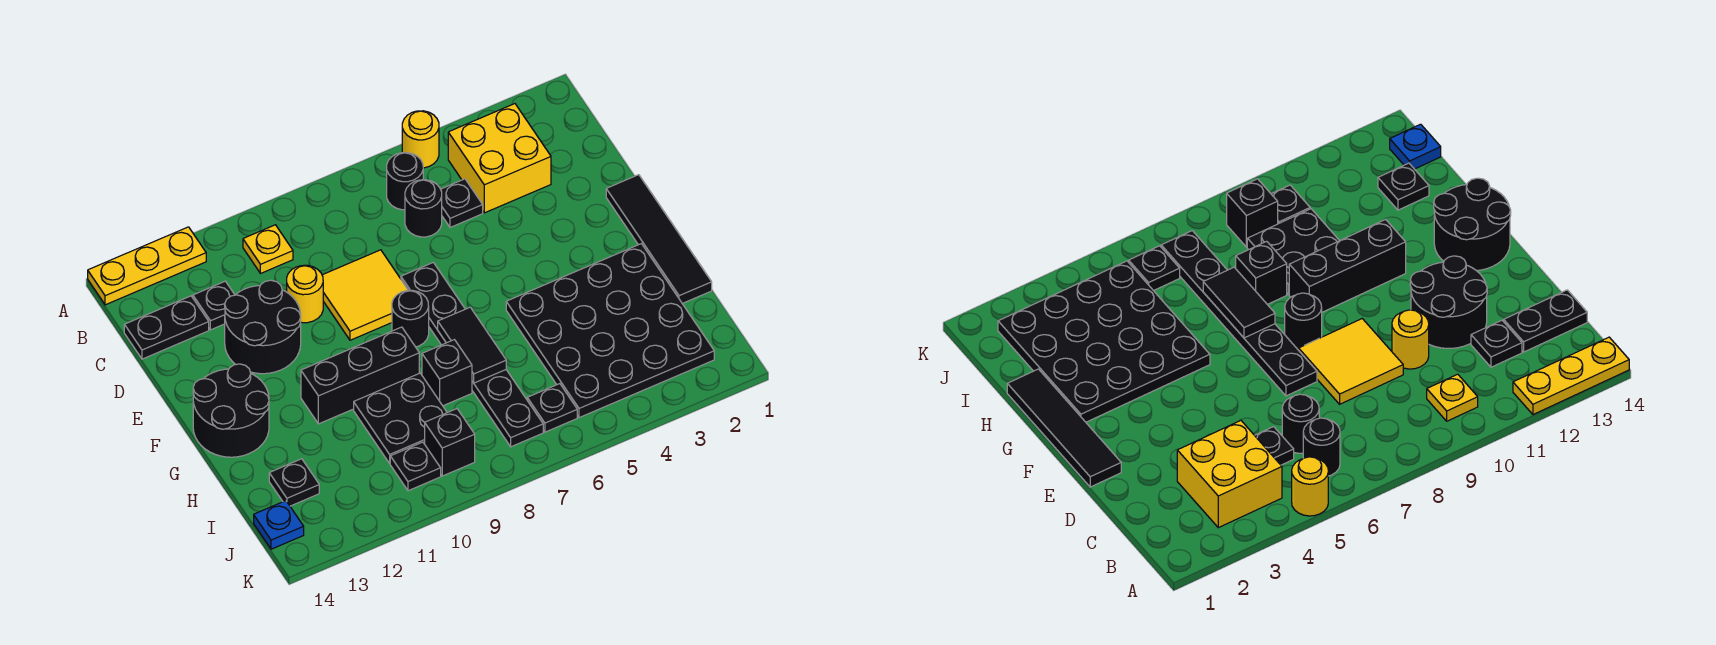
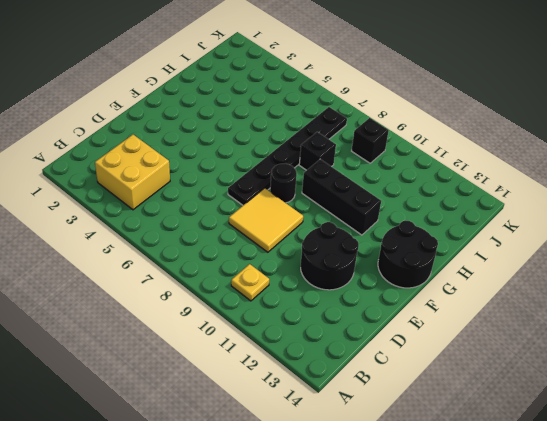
none -> yellow round brick A5 level 1
none -> yellow plate A12:A14 level 1
none -> black round brick B6 level 1

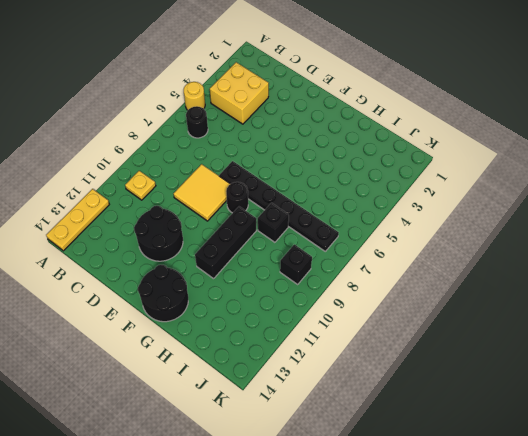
none -> black plate C5 level 1
none -> black round brick C6 level 1
none -> black plate C12 level 1

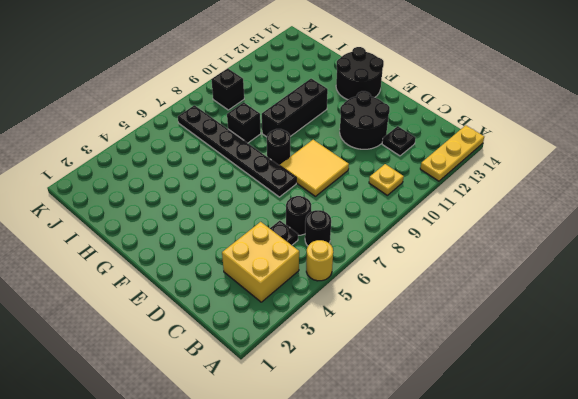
none -> black plate C13:C14 level 1
none -> yellow round brick D10 level 1
none -> black tile E1:H1 level 1

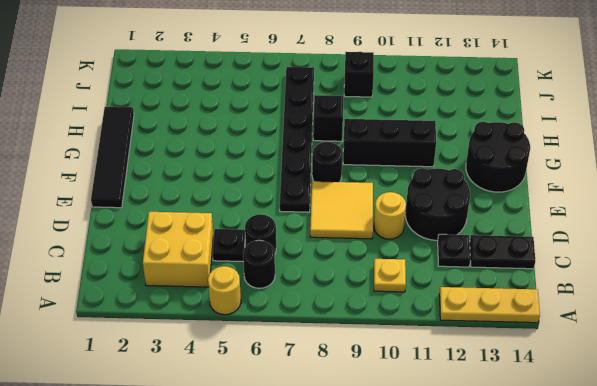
none -> black plate G2:J5 level 1
none -> black plate H9:I10 level 1
none -> black plate I13 level 1

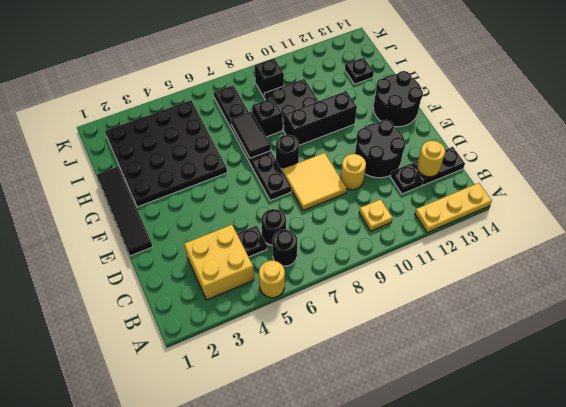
yellow round brick C13 level 2 -> none
none -> black plate J6 level 1
none -> black plate J10 level 1
none -> blue plate J14 level 1

